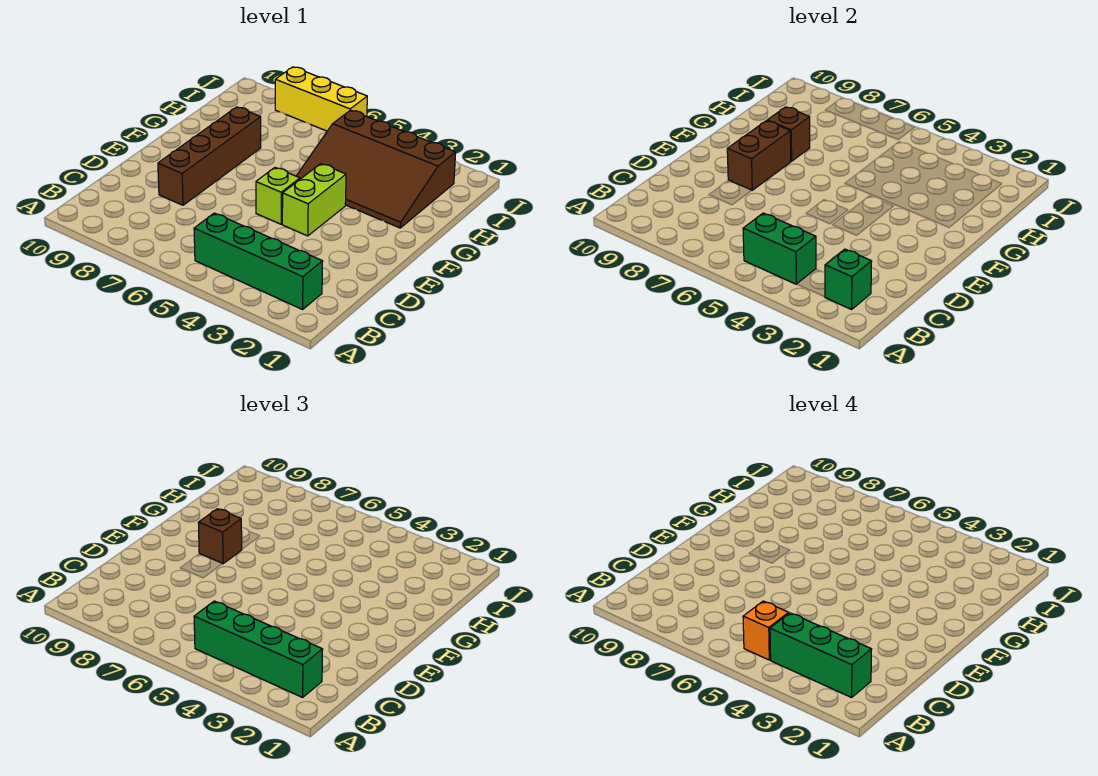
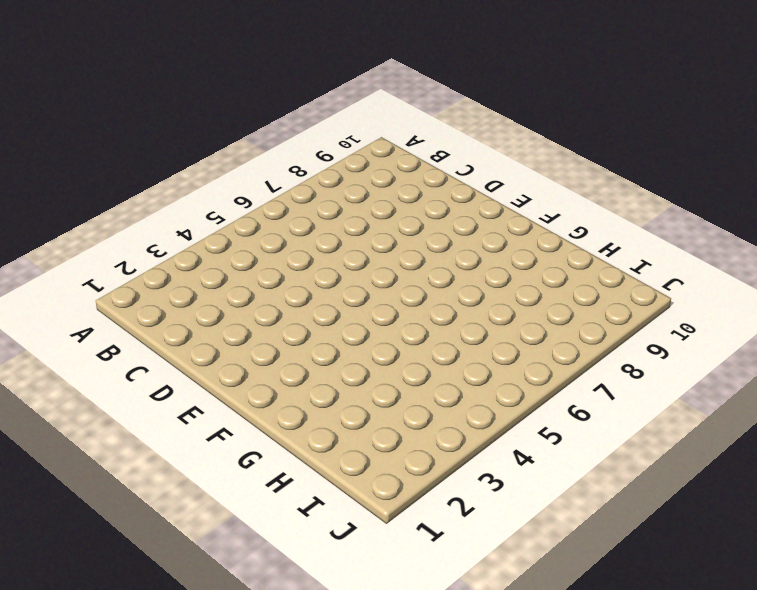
none -> green brick B2:B5 level 1
none -> brown brick D8:G8 level 1
none -> lime brick E4:F4 level 1

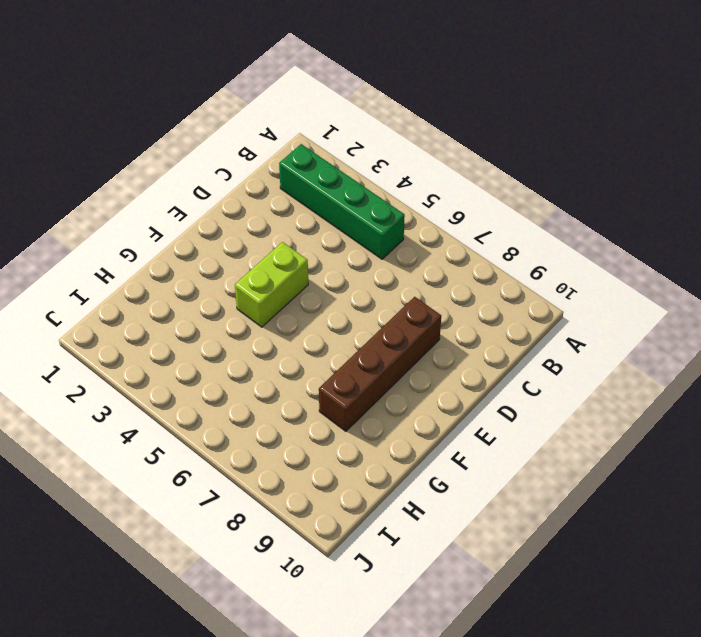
none -> lime brick E5 level 1
none -> brown slope G2:I5 level 1 top I
none -> yellow brick J6:J8 level 1

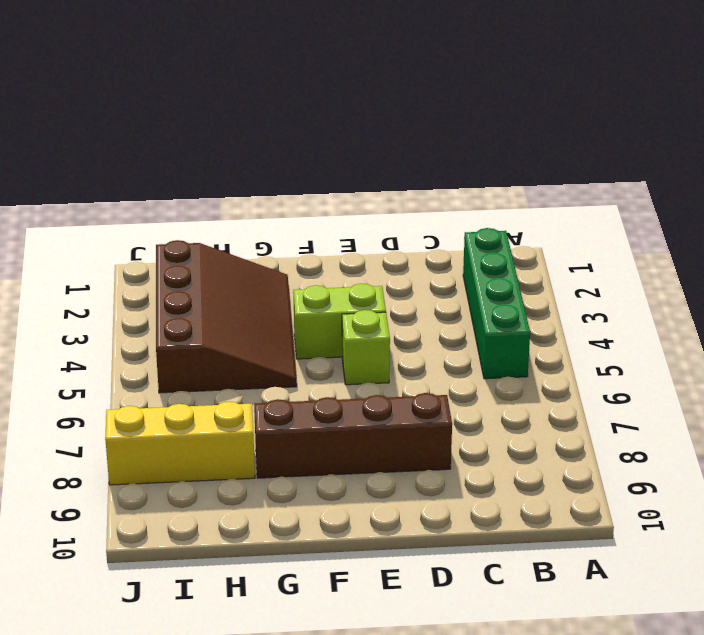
yellow brick H8:J8 level 1 -> yellow brick J6:J8 level 1
none -> green brick B2 level 2
none -> green brick B4:B5 level 2
none -> brown brick E8:F8 level 2

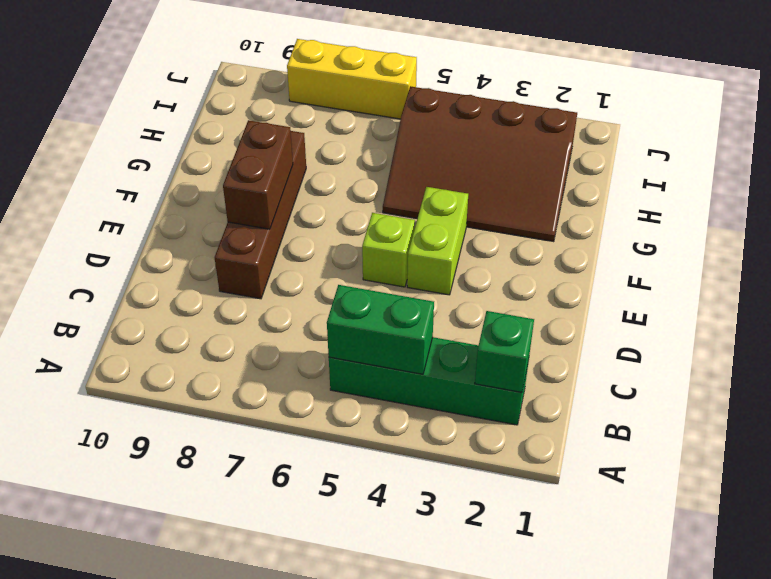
none -> brown brick G8 level 2
none -> green brick B2:B5 level 3
none -> brown brick F8 level 3

